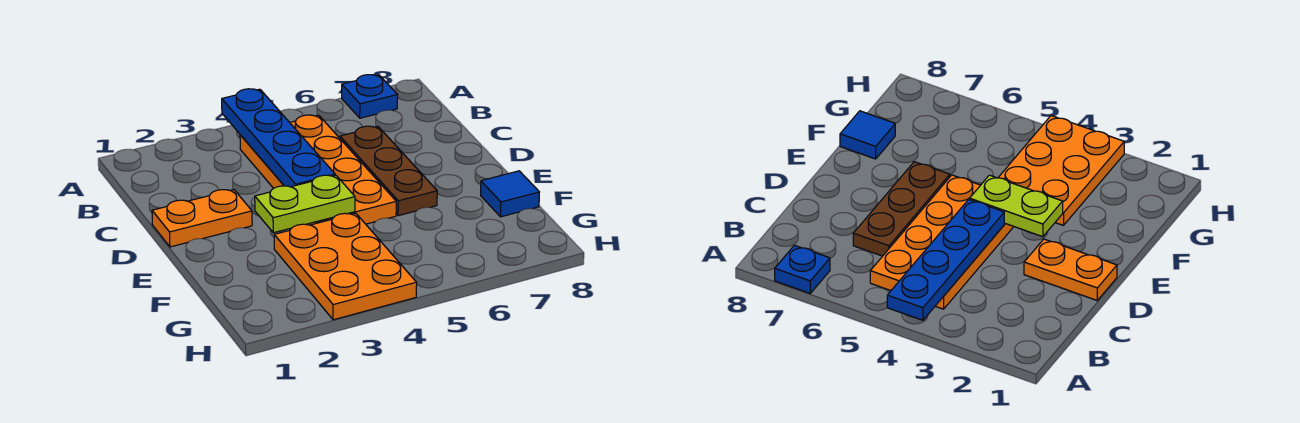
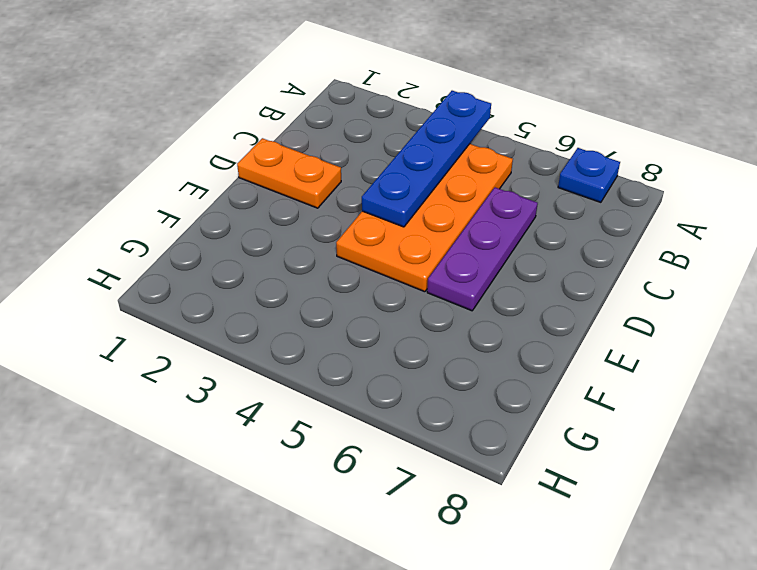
purple plate C6:E6 level 1 -> brown plate C6:E6 level 1
none -> orange plate F3:H4 level 1
none -> blue tile F8 level 1

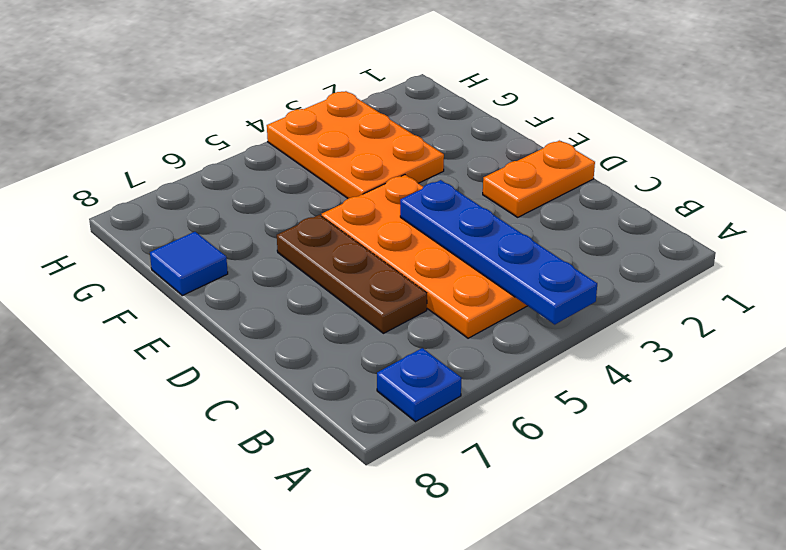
none -> lime plate E3:E4 level 2

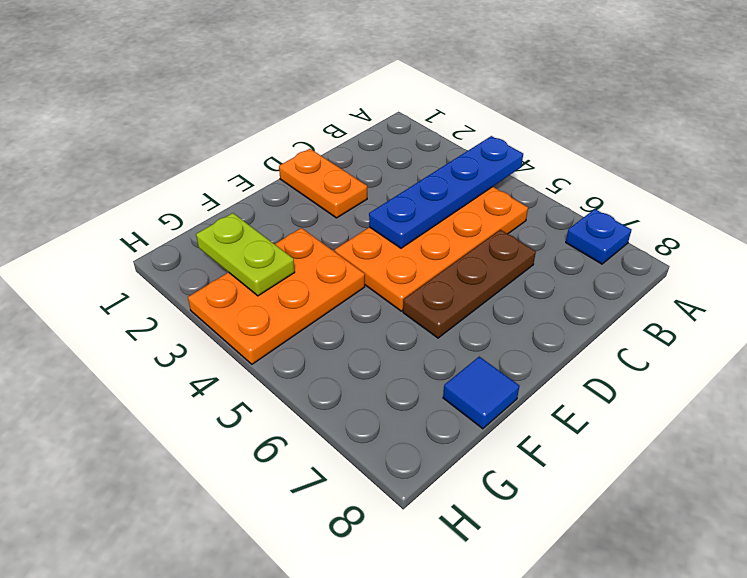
lime plate G2:G3 level 2 -> lime plate E3:E4 level 2

